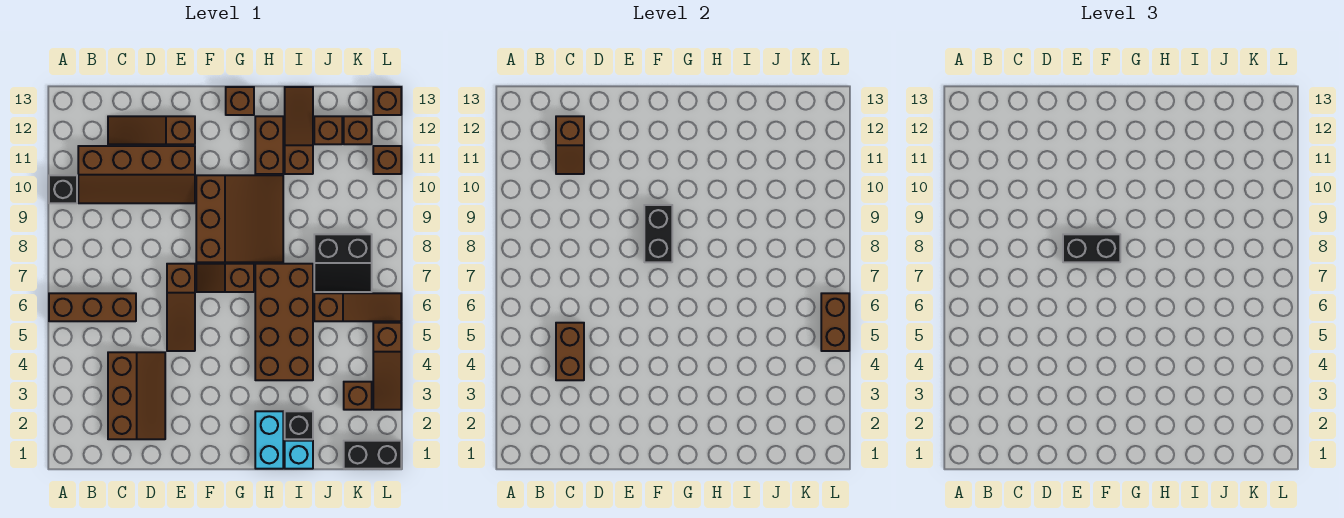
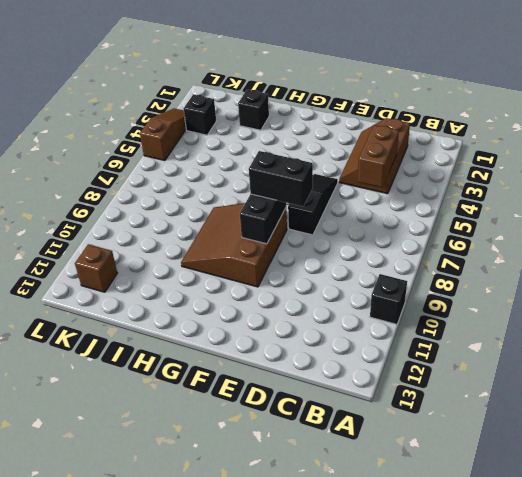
black slope E5:E7 level 1 top 7 -> brown slope E5:E7 level 1 top 7
black brick K3 level 1 -> brown brick K3 level 1
none -> brown brick A6:C6 level 1
none -> brown slope B10:E11 level 1 top 11
none -> brown slope C12:E12 level 1 top E

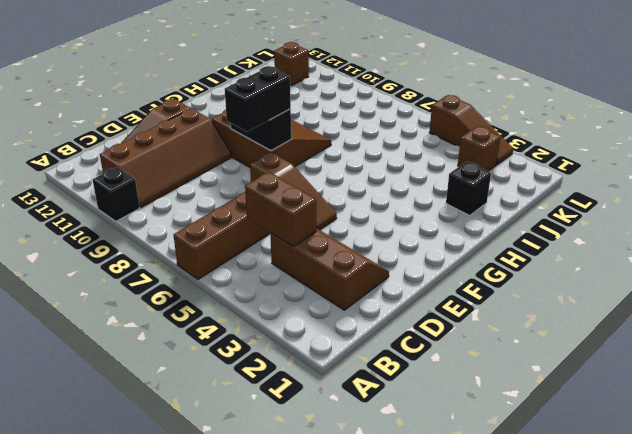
none -> brown slope F7:G7 level 1 top G
none -> brown brick G13 level 1
none -> cyan brick H1:H2 level 1

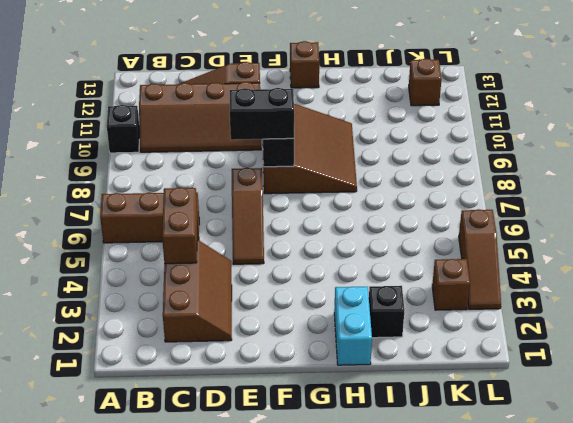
none -> brown slope F7:G7 level 1 top G
none -> brown brick H4:I7 level 1
none -> brown brick H11:H12 level 1

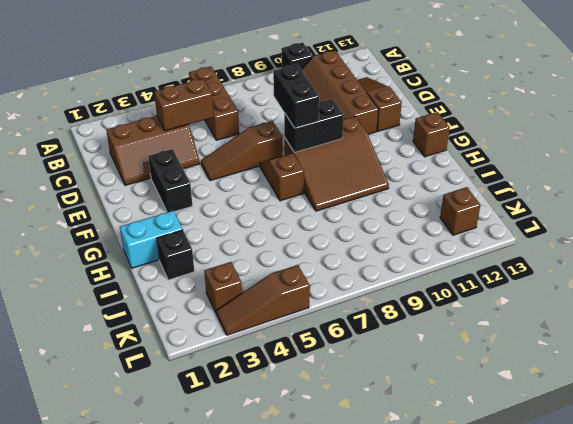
black brick E3:F3 level 1 -> black brick K1:L1 level 1
none -> brown brick H4:I7 level 1
none -> brown brick H11:H12 level 1
none -> cyan brick I1 level 1

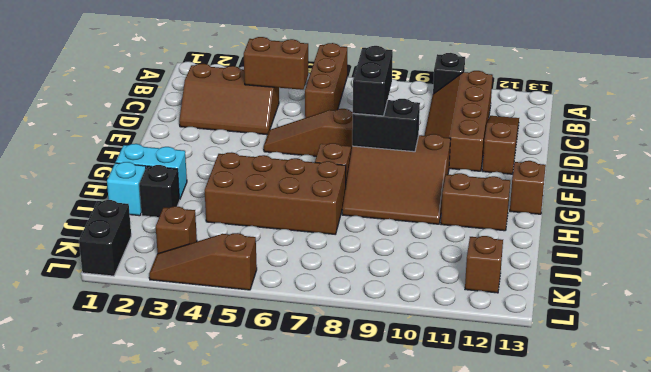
none -> brown slope I11:I13 level 1 top 11
none -> brown slope J6:L6 level 1 top J
none -> black slope J7:K8 level 1 top 8

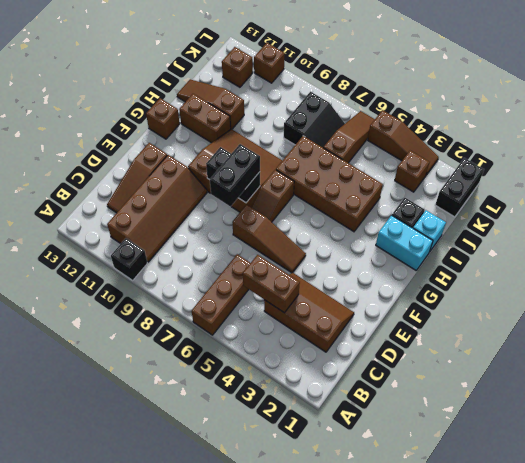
none -> brown brick J12 level 1
none -> brown brick L13 level 1
none -> brown slope C11:C12 level 2 top 12

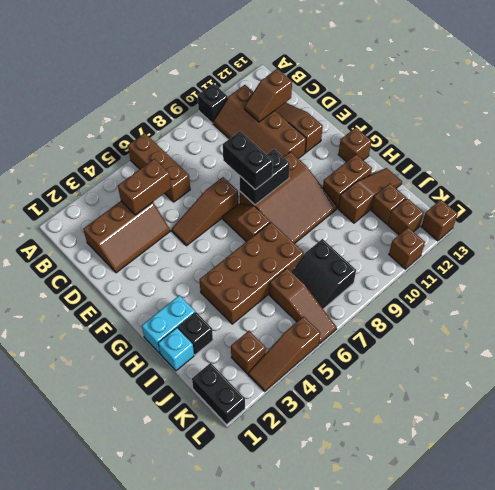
none -> brown brick L5:L6 level 2

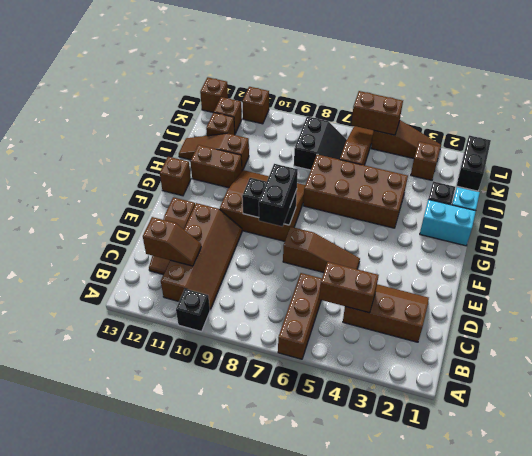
none -> brown slope F7:G7 level 1 top G

